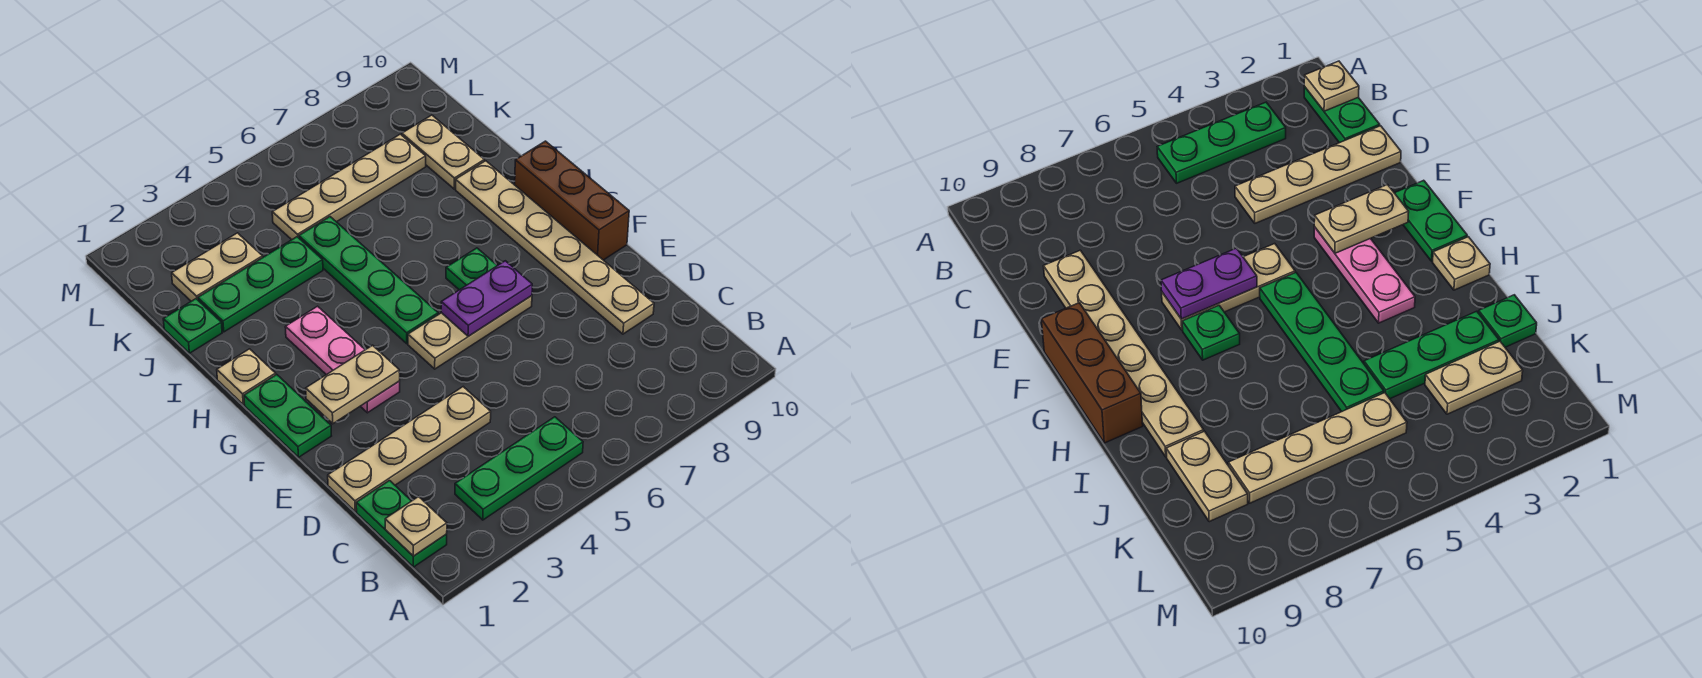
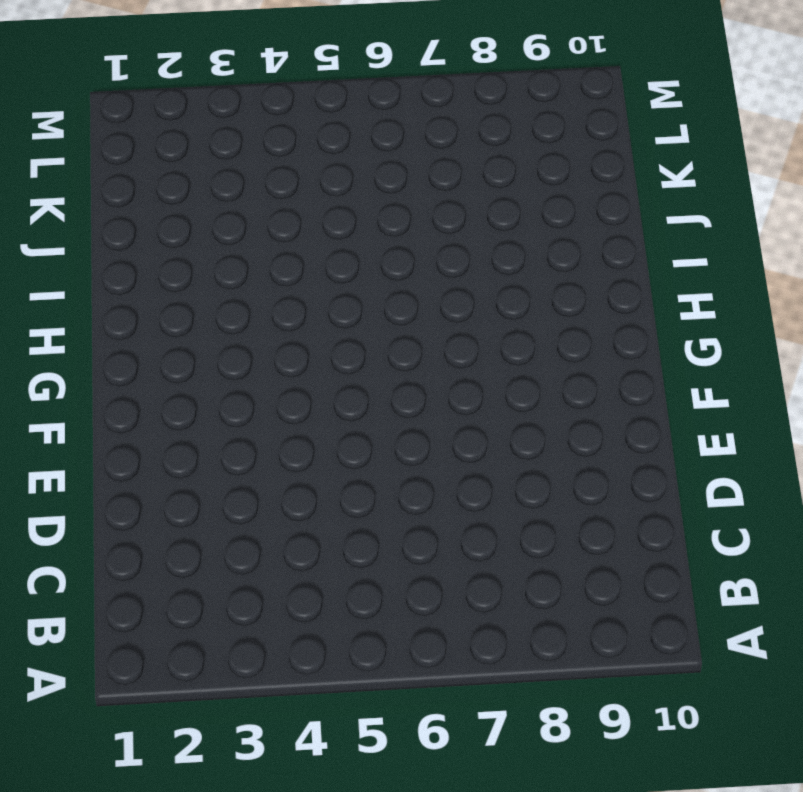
none -> green plate B1:C1 level 1
none -> green plate B3:B5 level 1
none -> tan plate D1:D4 level 1

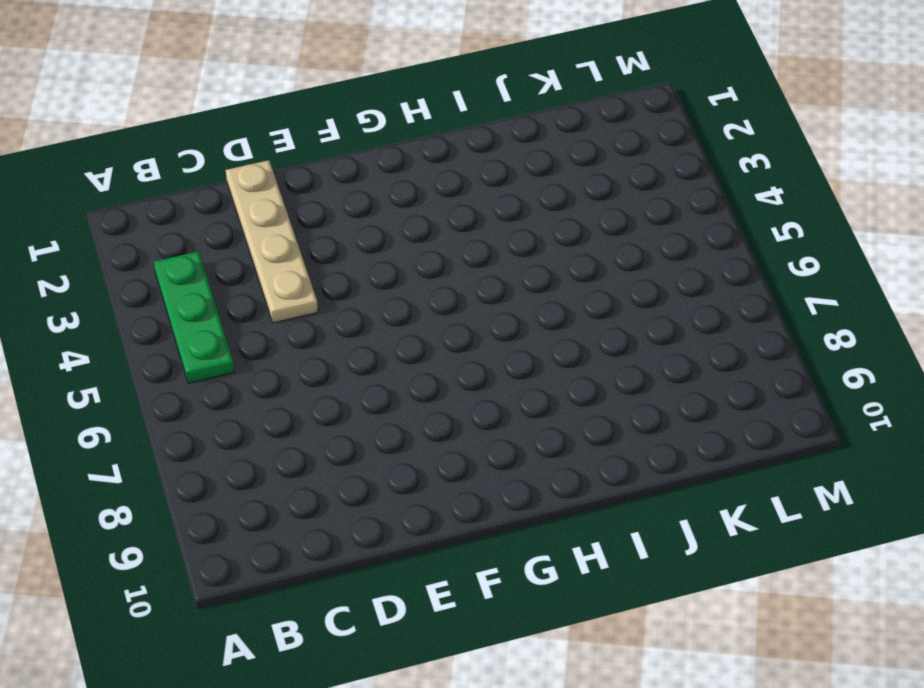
none -> green plate B1:C1 level 1
none -> tan plate D9:I9 level 1
none -> green plate F1:G1 level 1

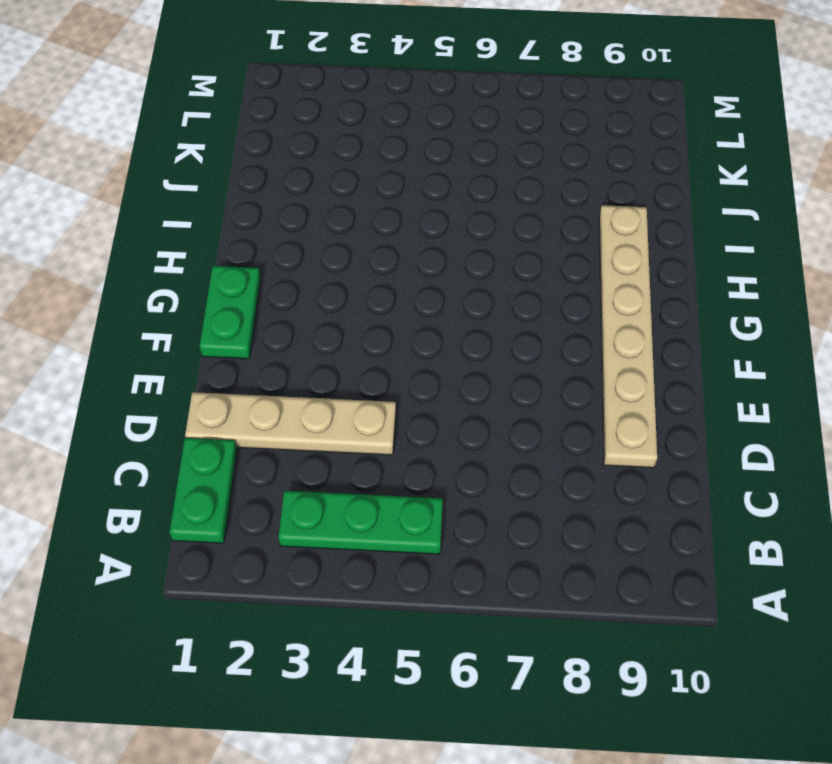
none -> pink plate F3:H3 level 1
none -> tan plate F5:F7 level 1
none -> brown brick F10:H10 level 1

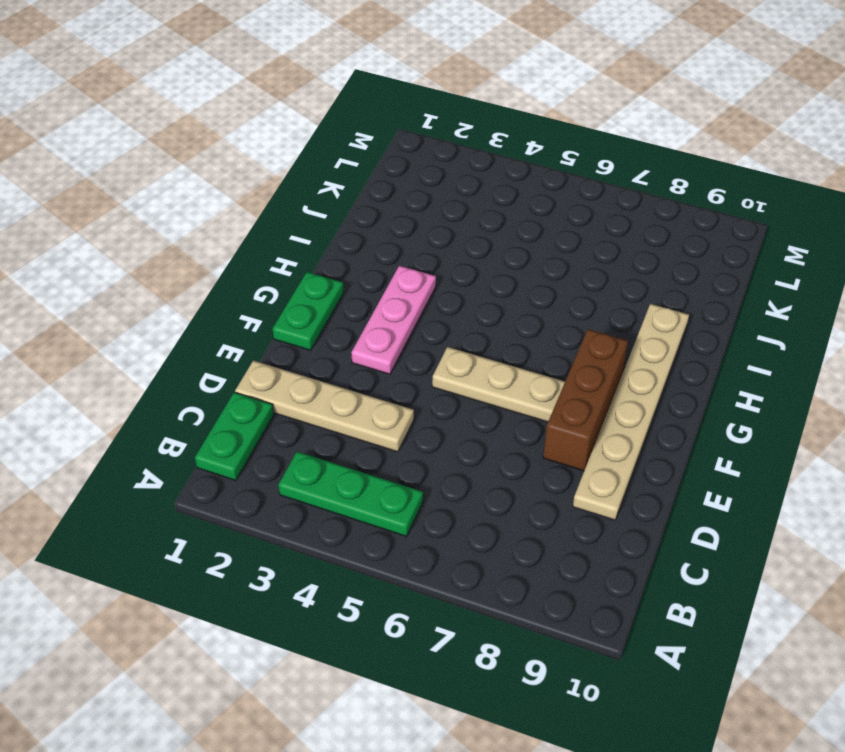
brown brick E8:G8 level 1 -> brown brick F10:H10 level 1
none -> green plate G5:J5 level 1
none -> green plate G7 level 1
none -> tan plate H1 level 1

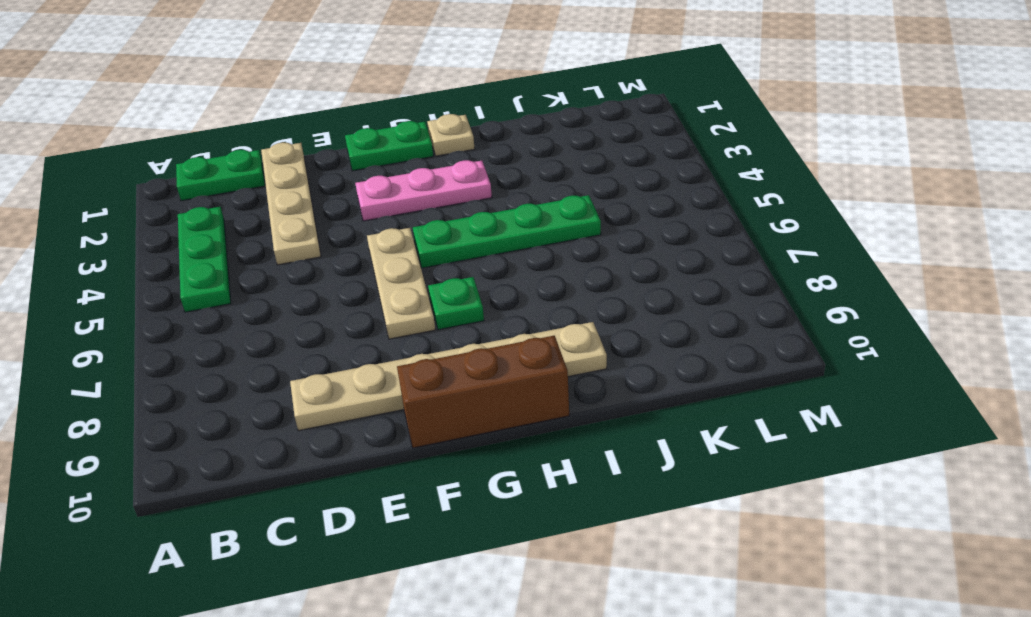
none -> green plate J1 level 1
none -> green plate J2:J4 level 1
none -> tan plate J9:K9 level 1

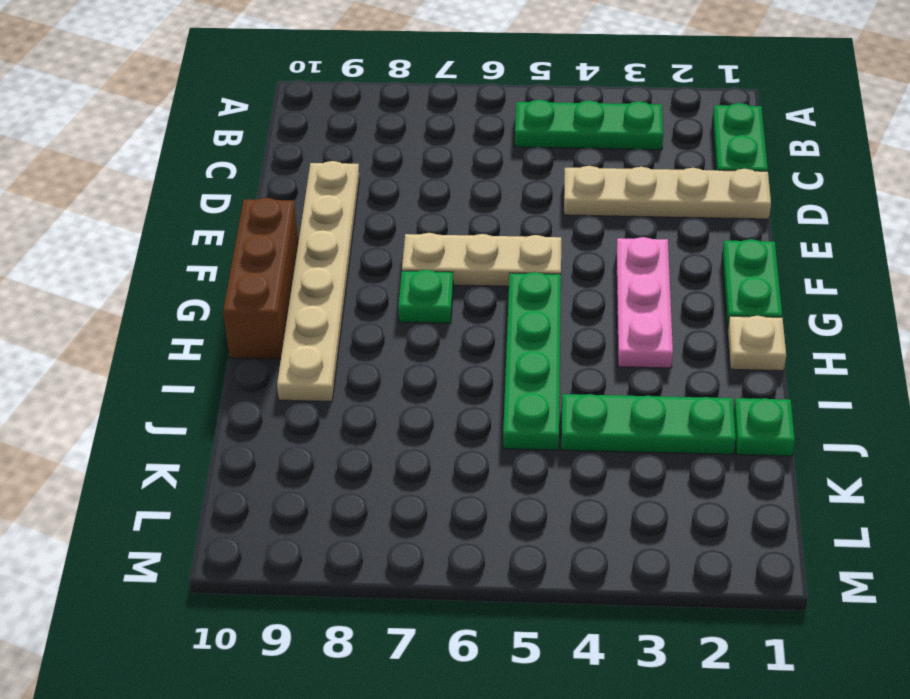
none -> tan plate J9:K9 level 1
none -> tan plate K2:K3 level 1
none -> tan plate K5:K8 level 1

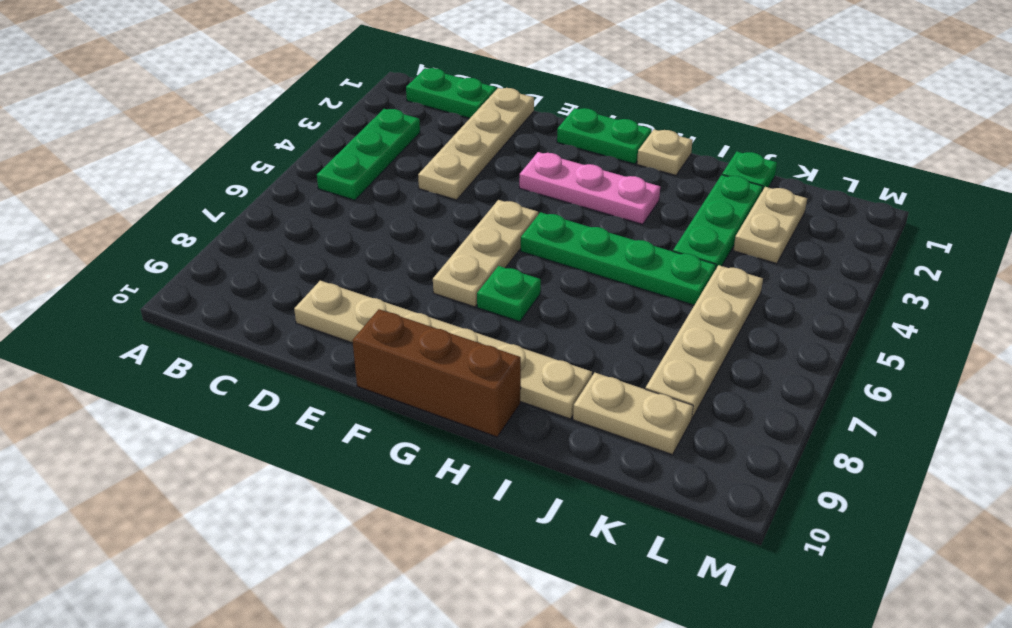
none -> tan plate B1 level 2
none -> tan plate F2:F3 level 2
none -> purple plate F6:F7 level 2

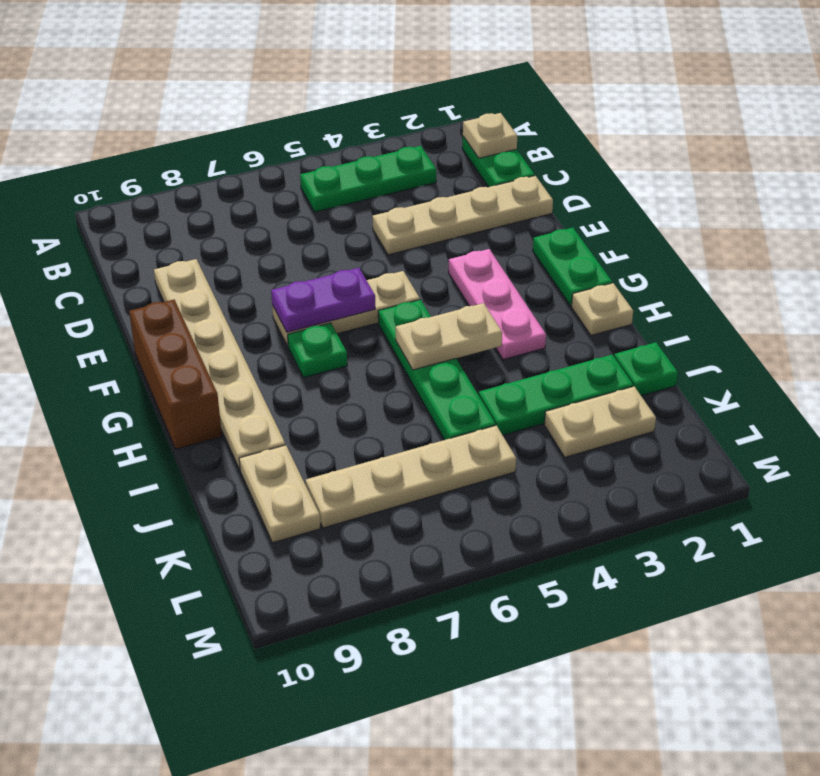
tan plate H4:H5 level 2 -> tan plate F2:F3 level 2

